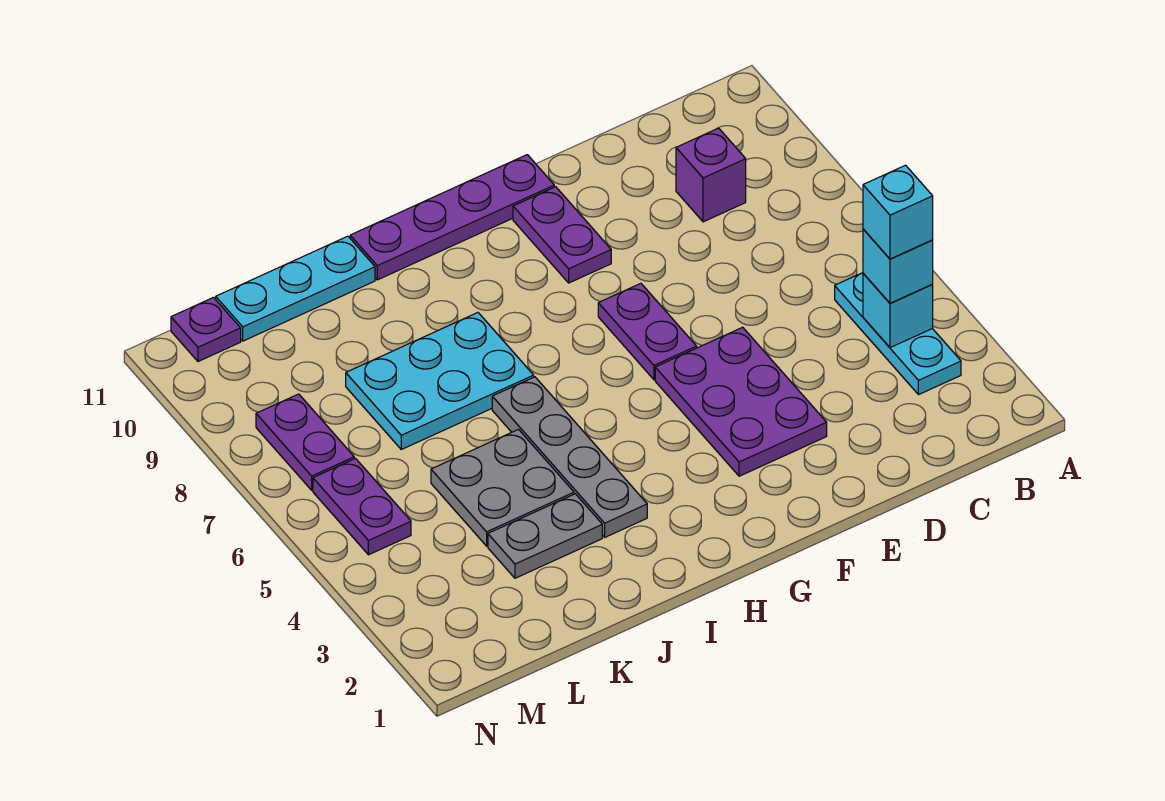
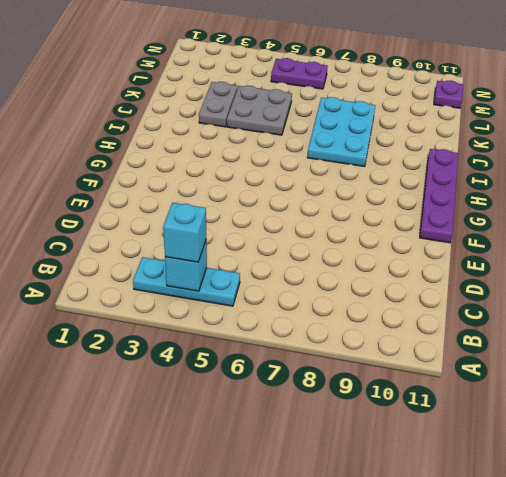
none -> purple brick C9 level 1
none -> purple plate E3:F5 level 1
none -> purple plate F6:F7 level 1

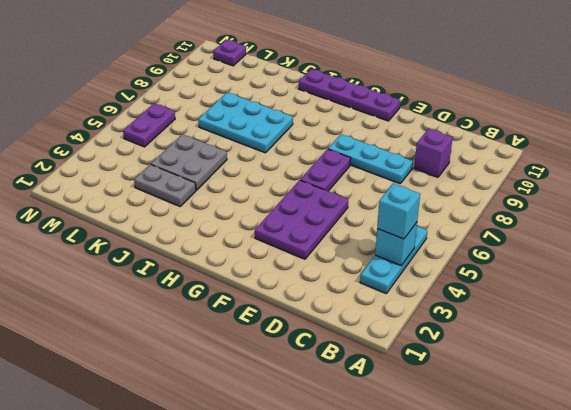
cyan plate D8:F8 level 1 -> cyan plate J11:L11 level 1
none -> purple plate F9:F10 level 1
none -> grey plate I3:I6 level 1
none -> purple plate M7:M8 level 1

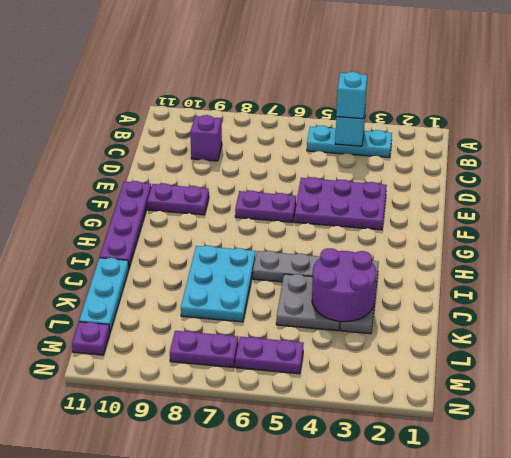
purple round brick J3:K4 level 2 -> none
none -> cyan brick B4 level 4

